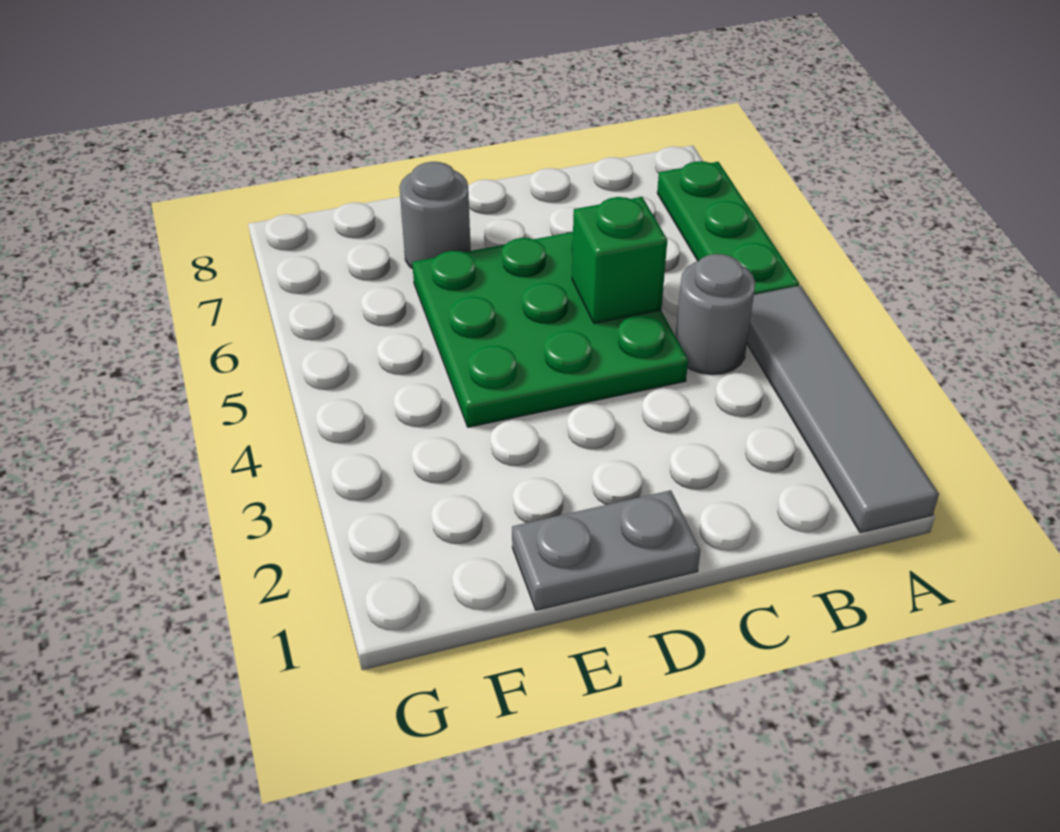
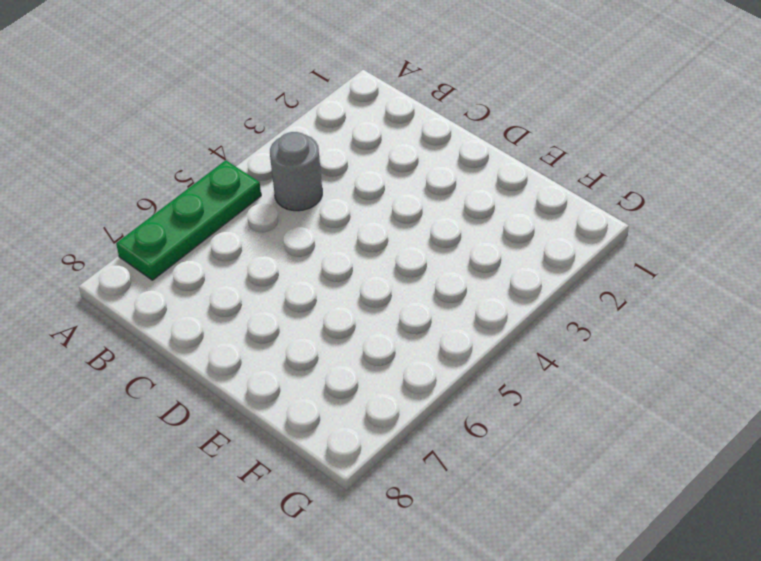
none -> grey tile A1:A4 level 1
none -> green plate C4:E6 level 1

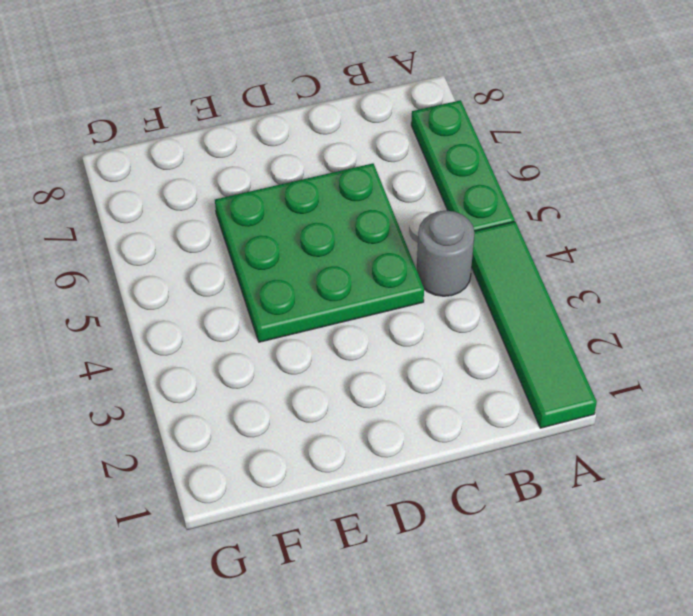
green tile A1:A4 level 1 -> grey tile A1:A4 level 1
none -> grey plate D1:E1 level 1
none -> grey round brick E7 level 1

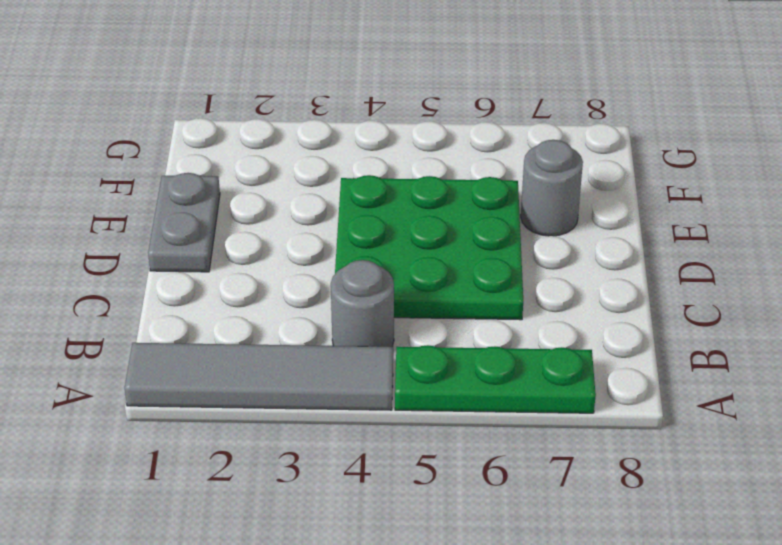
none -> green brick C5 level 2

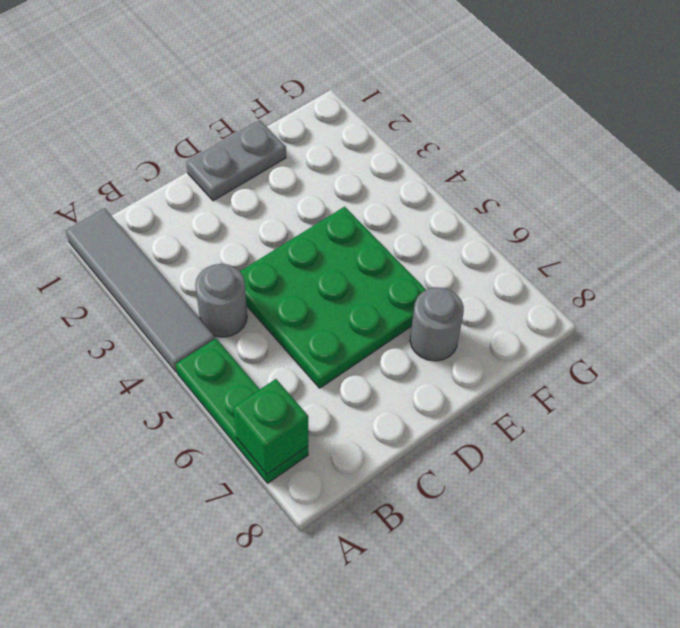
green brick A7 level 2 -> green brick C5 level 2

